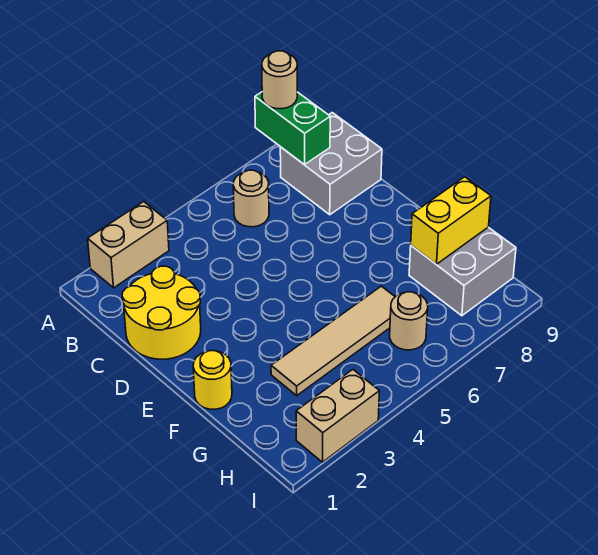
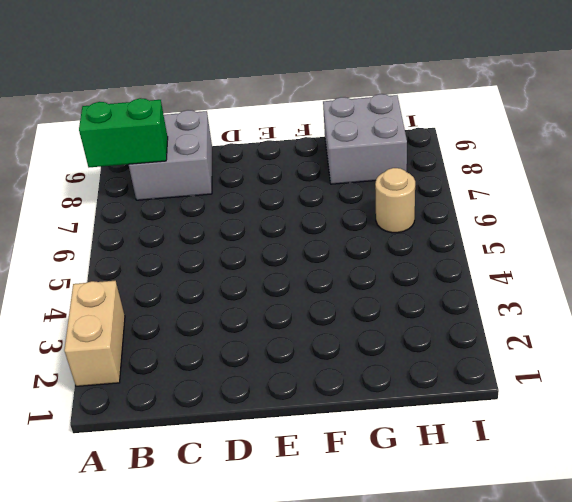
none -> tan round brick B6 level 1
none -> yellow round brick C1:D2 level 1
none -> yellow round brick F1 level 1

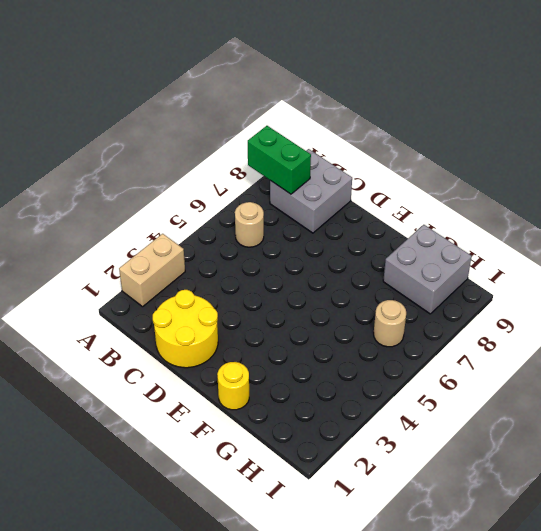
none -> tan tile G3:G6 level 1
none -> tan brick I2:I3 level 1
none -> yellow brick G8:G9 level 2

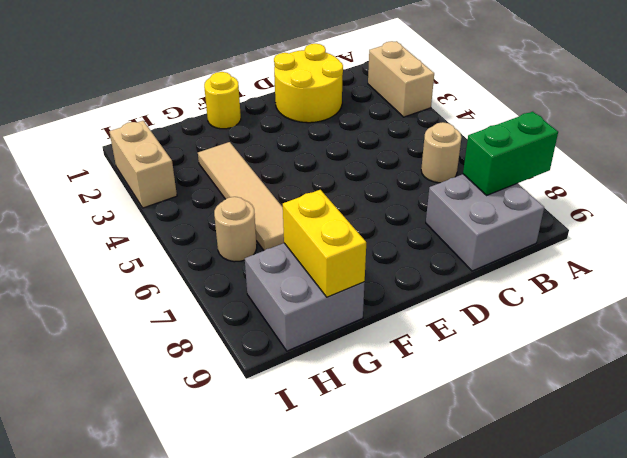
none -> tan round brick A8 level 3

